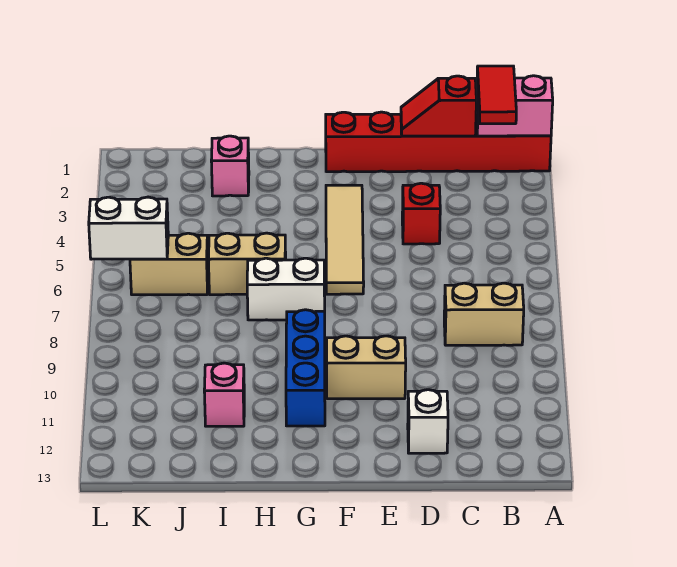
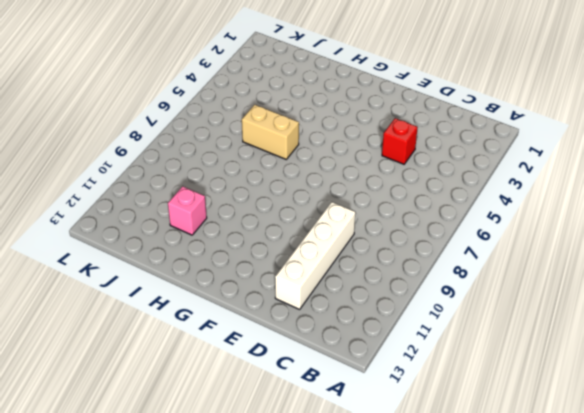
white brick D9:D12 level 1 -> white brick D12 level 1
none -> red brick A1:F1 level 1
none -> tan brick B8:C8 level 1
none -> tan brick E10:F10 level 1

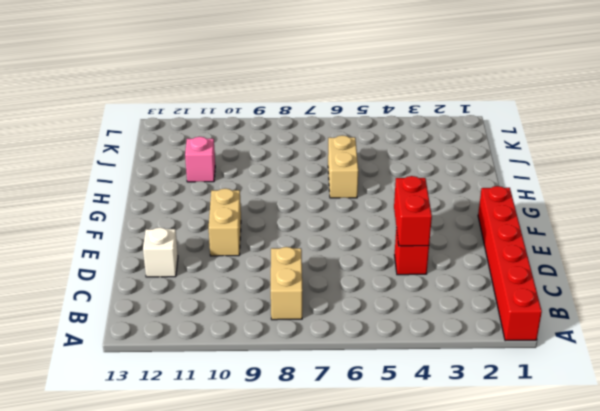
red brick D4:E4 level 2 -> none
none -> tan tile F3:F6 level 1
none -> white brick G7:H7 level 1
none -> blue brick G9:G11 level 1

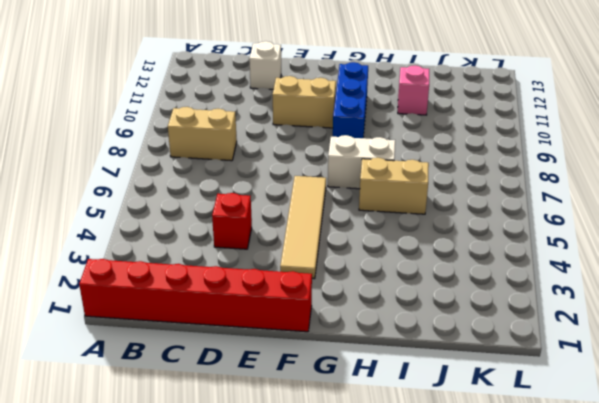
none -> pink brick I2 level 1
none -> tan brick J6:K6 level 1
none -> pink brick A1:B1 level 2

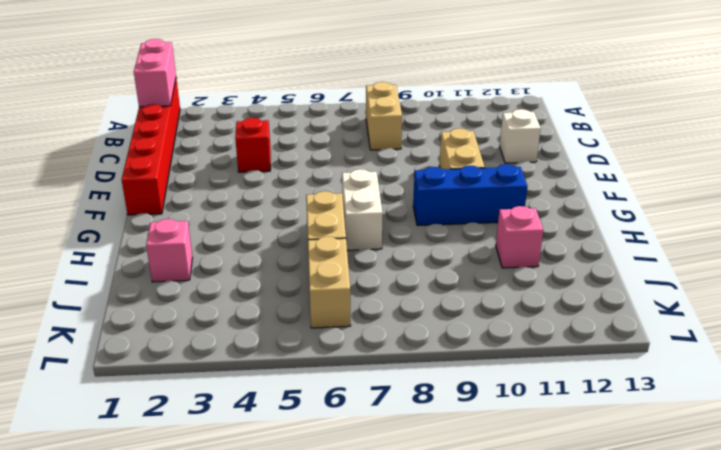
none -> tan tile F3:F6 level 1
none -> red slope C1:D1 level 2 top C
none -> white brick K6:L6 level 2

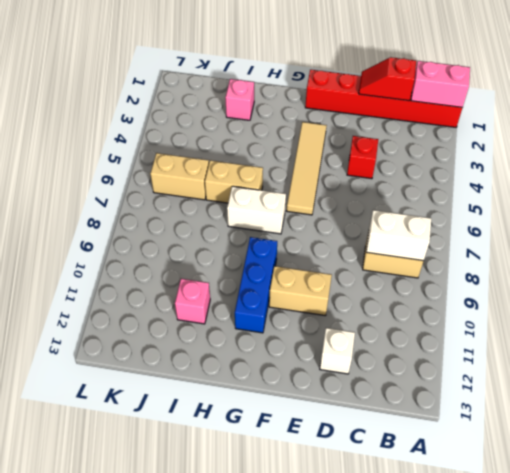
white brick B8:C8 level 2 -> white brick K6:L6 level 2
none -> red tile B1:B2 level 3

